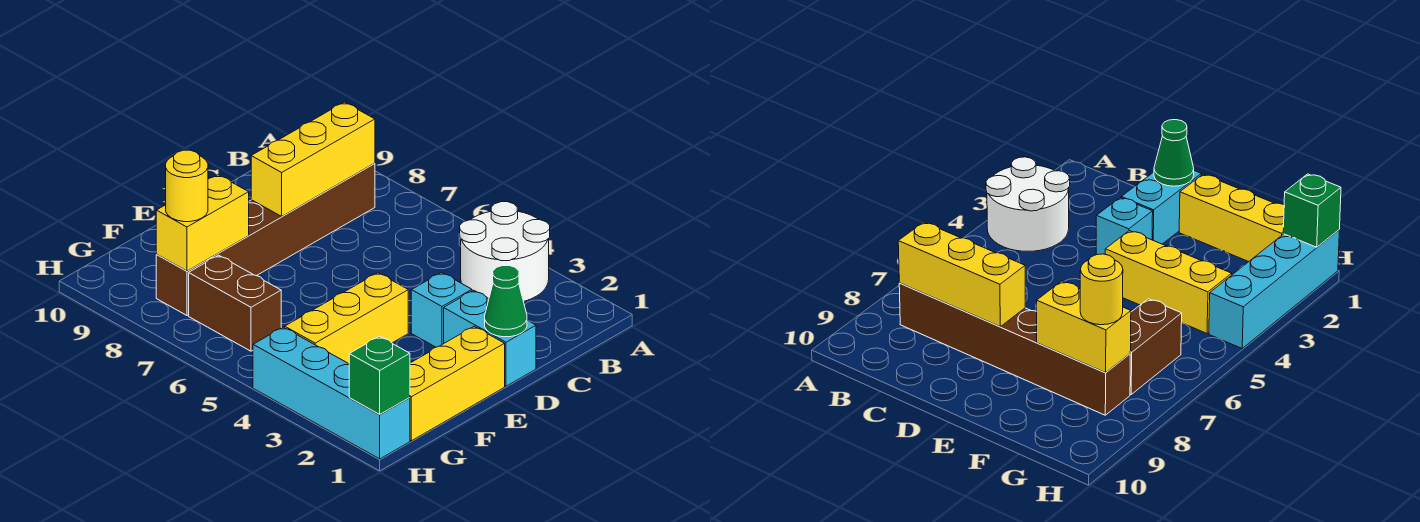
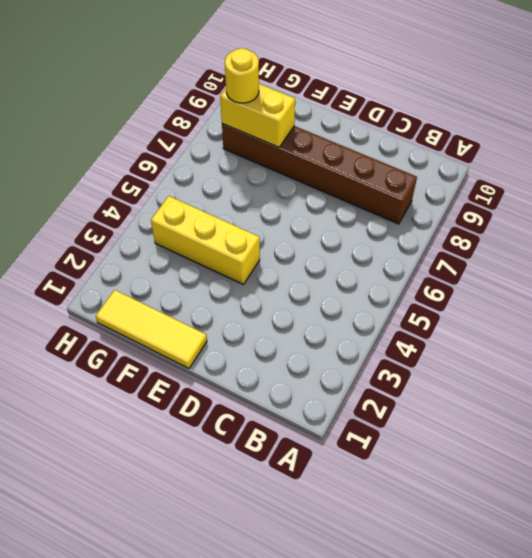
yellow tile E1:G1 level 1 -> yellow brick E1:G1 level 1
none -> white round brick A3:B4 level 1
none -> cyan brick D1:D2 level 1
none -> cyan brick D3 level 1

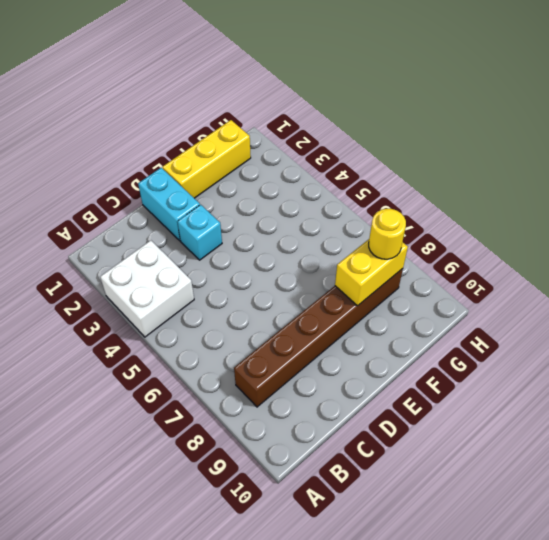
white brick A3:B4 level 1 -> white round brick A3:B4 level 1
none -> yellow brick E4:G4 level 1
none -> brown brick G6:G7 level 1
none -> cyan brick H1:H4 level 1

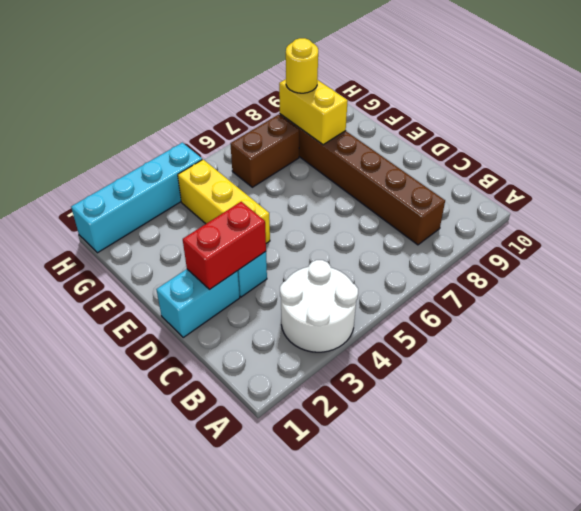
red brick D2:D3 level 2 -> none
none -> yellow brick E1:G1 level 1
none -> yellow brick B8:D8 level 2
none -> green cone D1 level 2

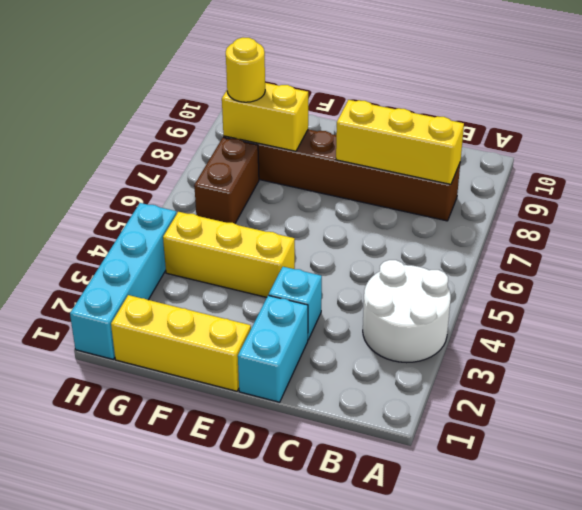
none -> green cone D1 level 2
none -> green brick H1 level 2

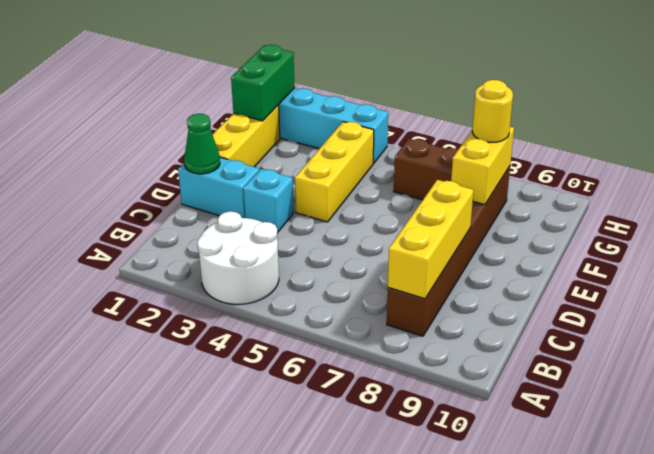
green brick G1:H1 level 2 -> green brick H1 level 2

